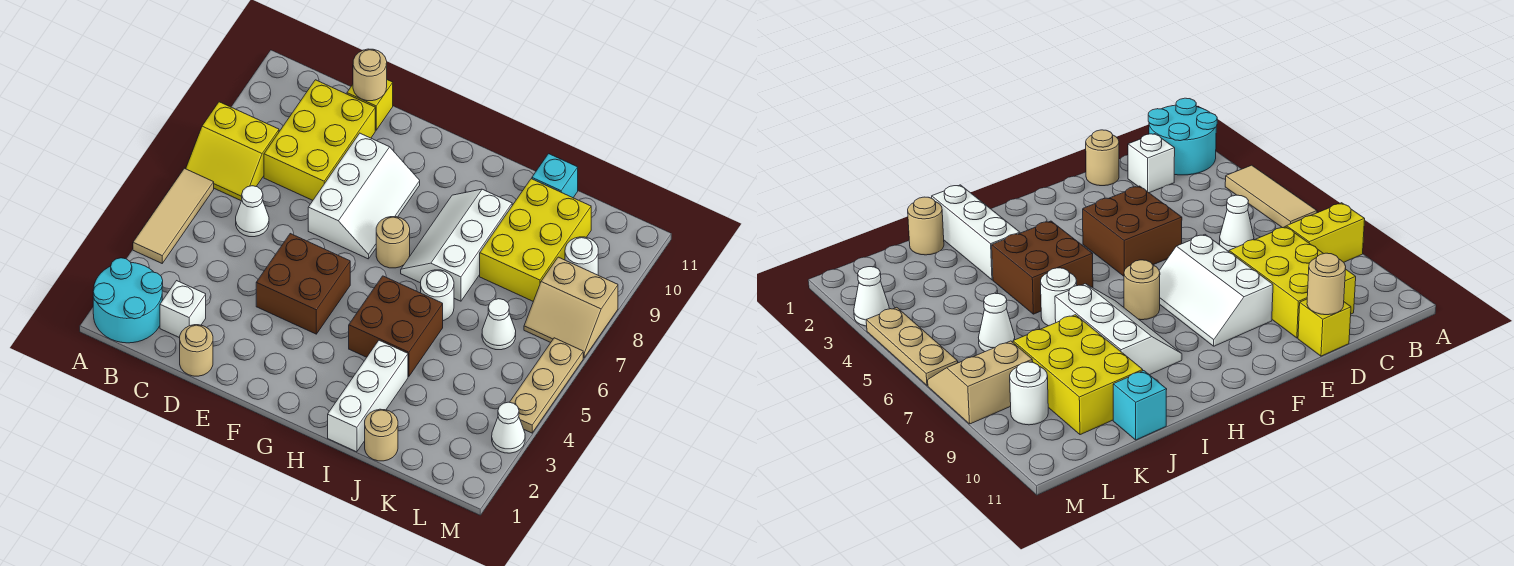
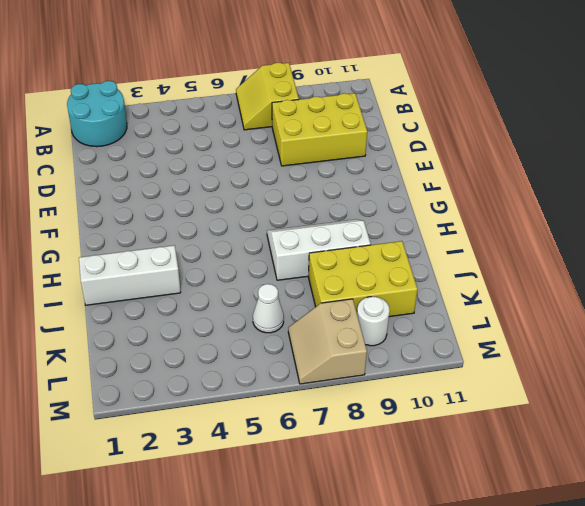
none -> tan tile A4:A6 level 1
none -> white brick C2 level 1
none -> white cone C6 level 1

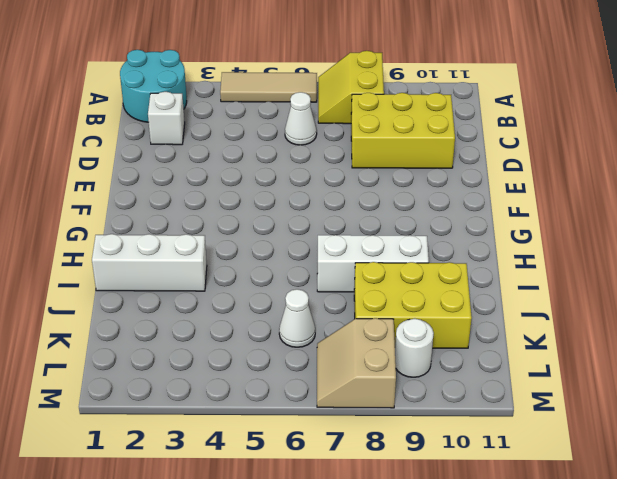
none -> tan round brick D1 level 1
none -> yellow brick D11 level 1
none -> brown brick E4:F5 level 1

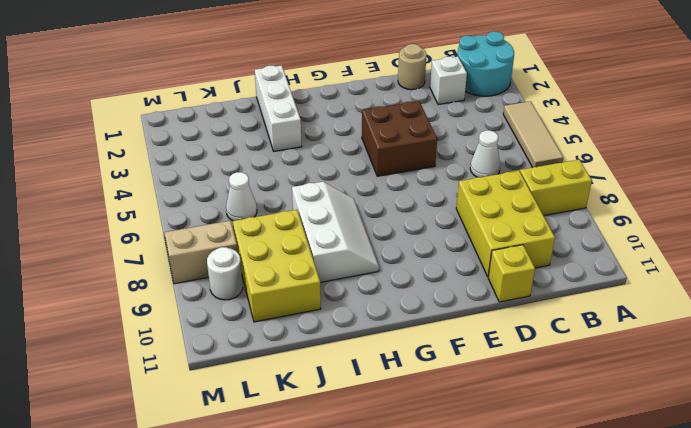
none -> white slope E7:F9 level 1 top E
none -> tan round brick G7 level 1
none -> brown brick H4:I5 level 1

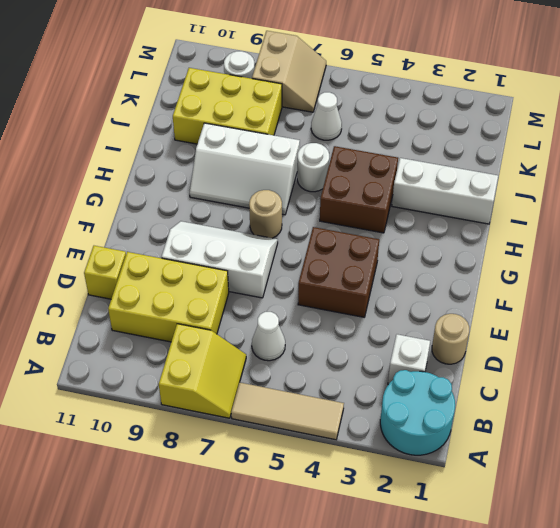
none -> tan round brick J1 level 1
none -> cyan brick J11 level 1
none -> white cone M3 level 1

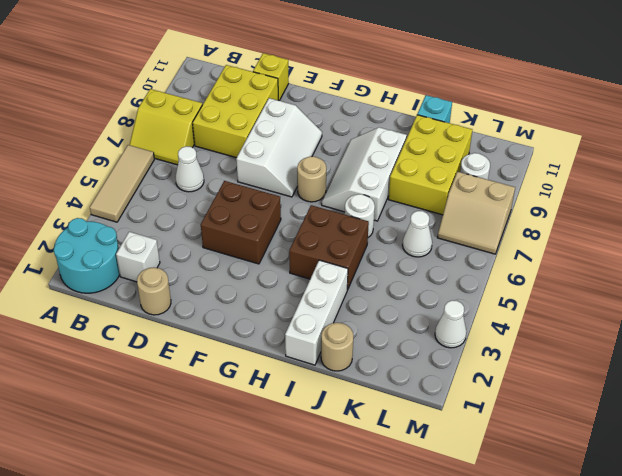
none -> tan plate M4:M6 level 1
none -> tan round brick D11 level 2

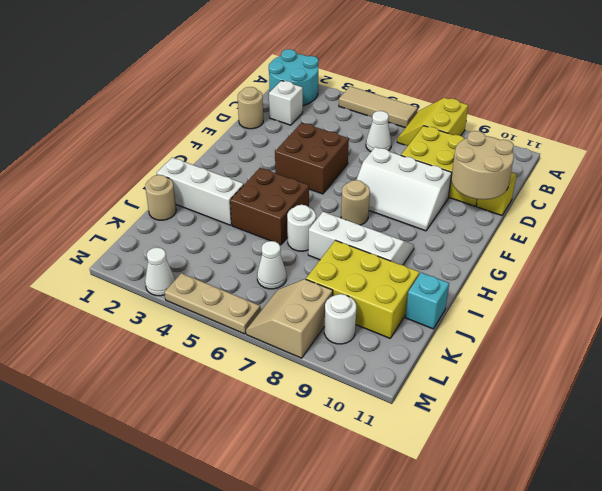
tan round brick D10:E11 level 2 -> tan round brick D11 level 2

